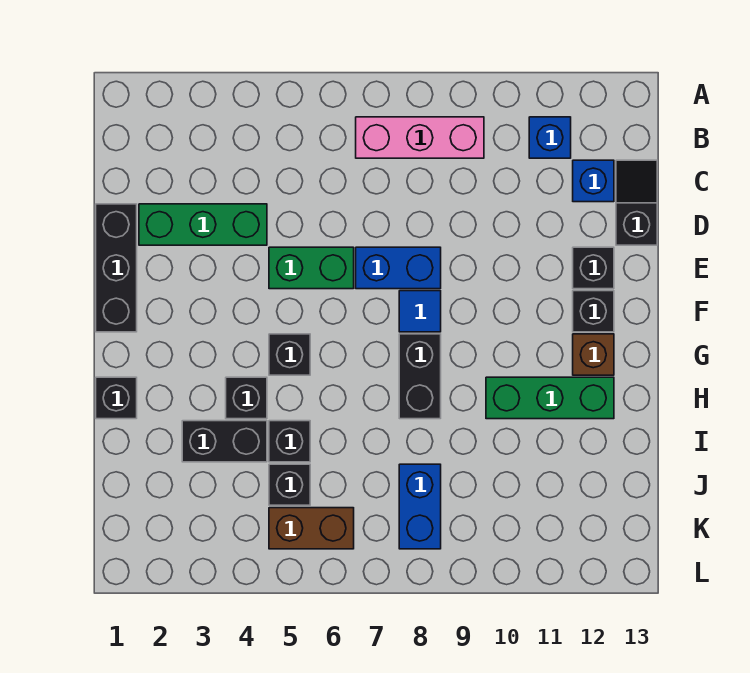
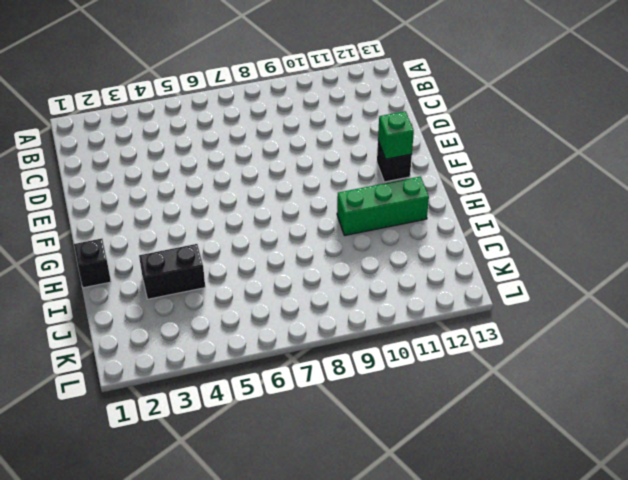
green brick F12 level 2 -> none
none -> pink brick B7:B9 level 1
none -> blue brick B11 level 1
none -> blue brick C12 level 1

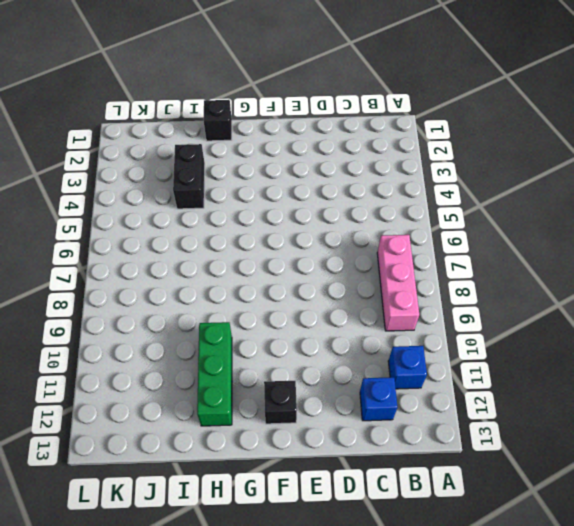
none -> black slope C13:D13 level 1 top D
none -> black brick D1:F1 level 1
none -> green brick D2:D4 level 1

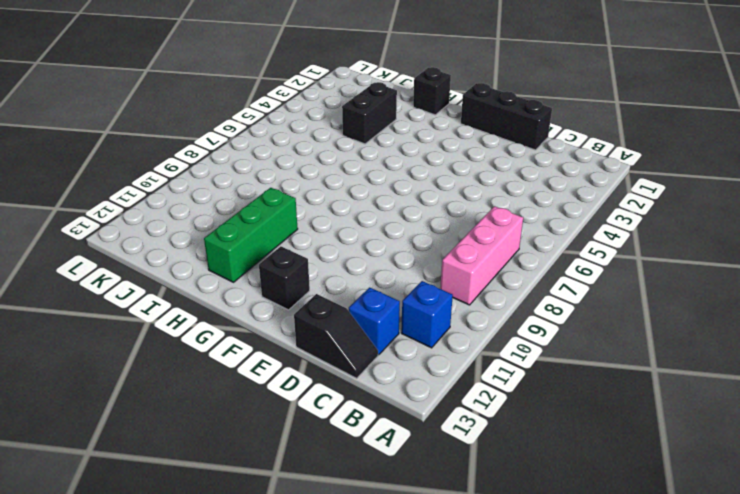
none -> green brick D2:D4 level 1
none -> green brick E5:E6 level 1
none -> blue brick E7:E8 level 1

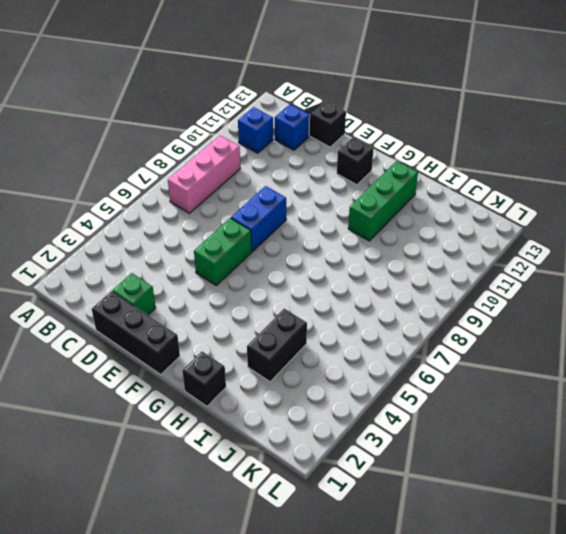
green brick D2 level 1 -> green brick D2:D4 level 1
none -> black brick E12 level 1
none -> blue tile F8 level 1
none -> black brick G5 level 1

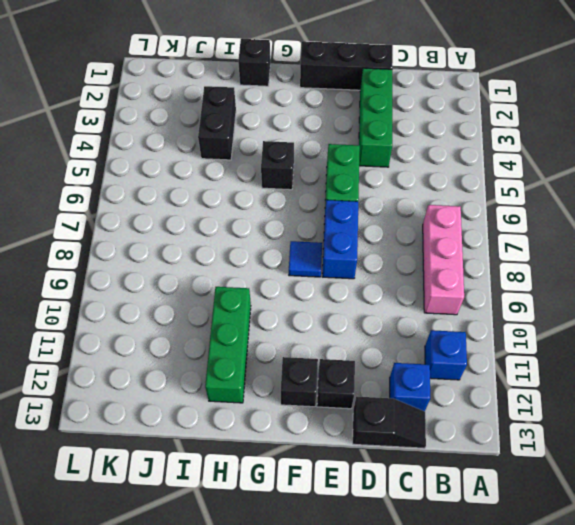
none -> black brick G8:H8 level 1
none -> brown brick G12 level 1
none -> black brick H4 level 1

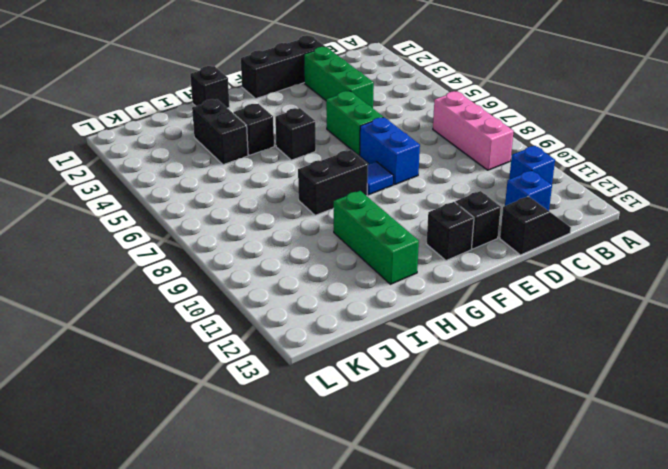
none -> brown brick G12 level 1
none -> black brick I5 level 1
none -> black brick J5 level 1

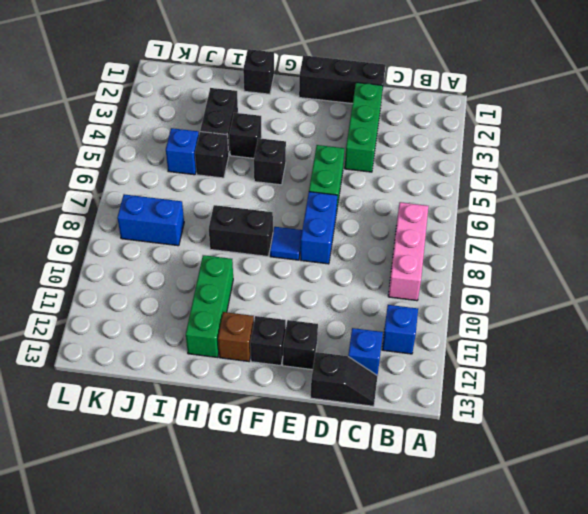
blue brick J5 level 1 -> black brick J5 level 1
none -> brown brick K5:K6 level 1

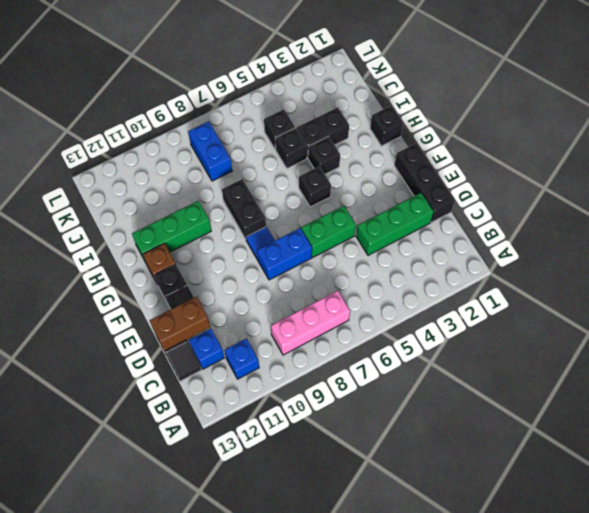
brown brick D12:D13 level 2 -> brown brick K5:K6 level 1

